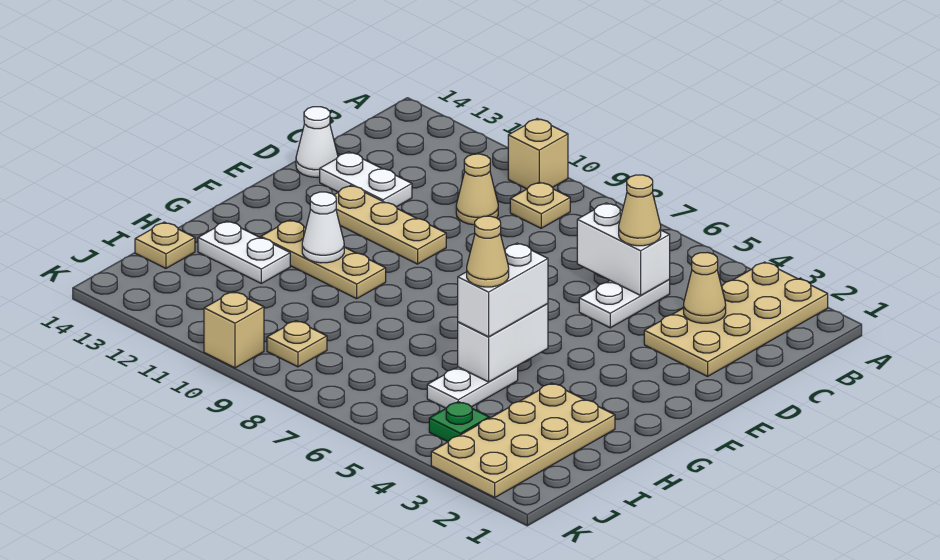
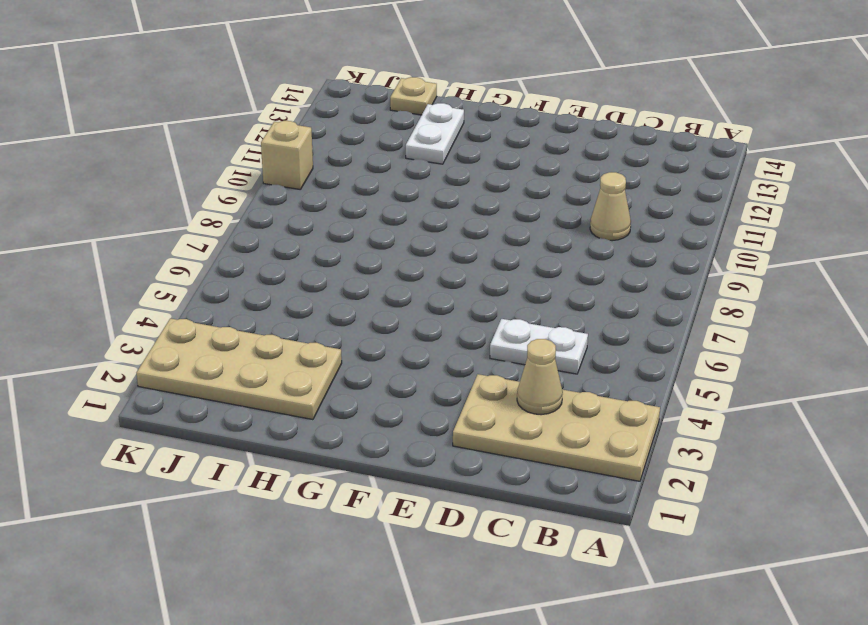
none -> tan brick A10 level 1
none -> tan plate B9 level 1
none -> white plate D12:D13 level 1

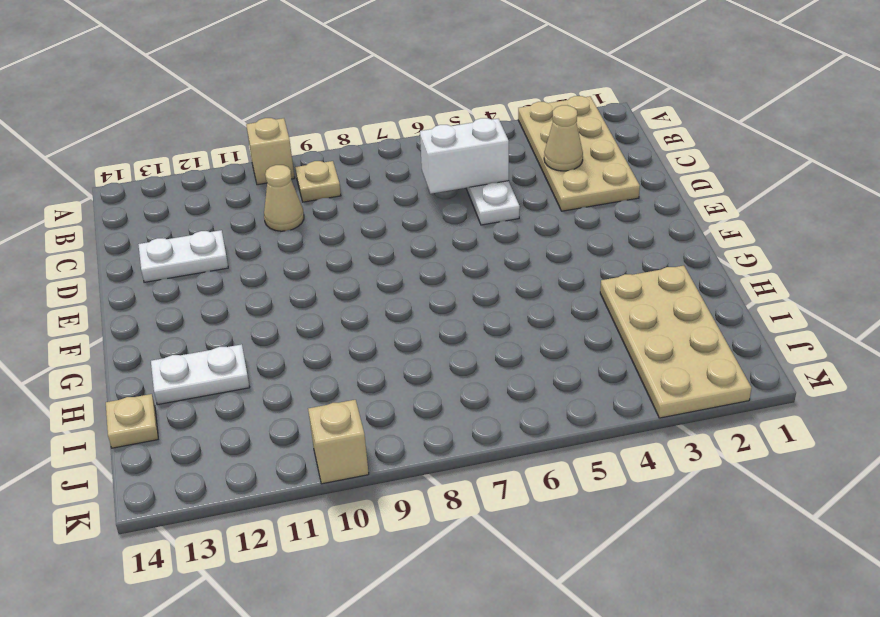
none -> white cone D14 level 1
none -> tan plate E10:E12 level 1
none -> tan plate G10:G12 level 1

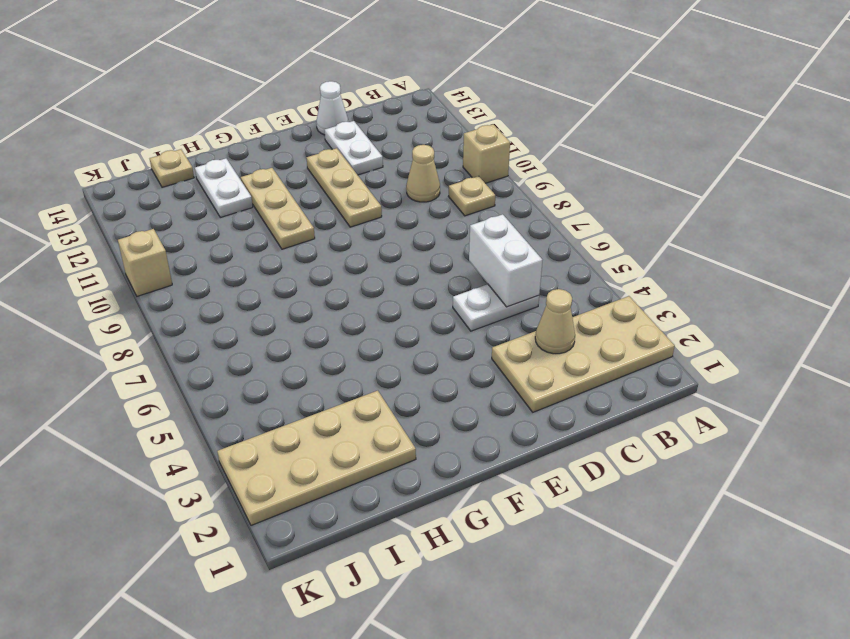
none -> white plate H5:I5 level 1
none -> green plate J4 level 1
none -> tan plate J9 level 1

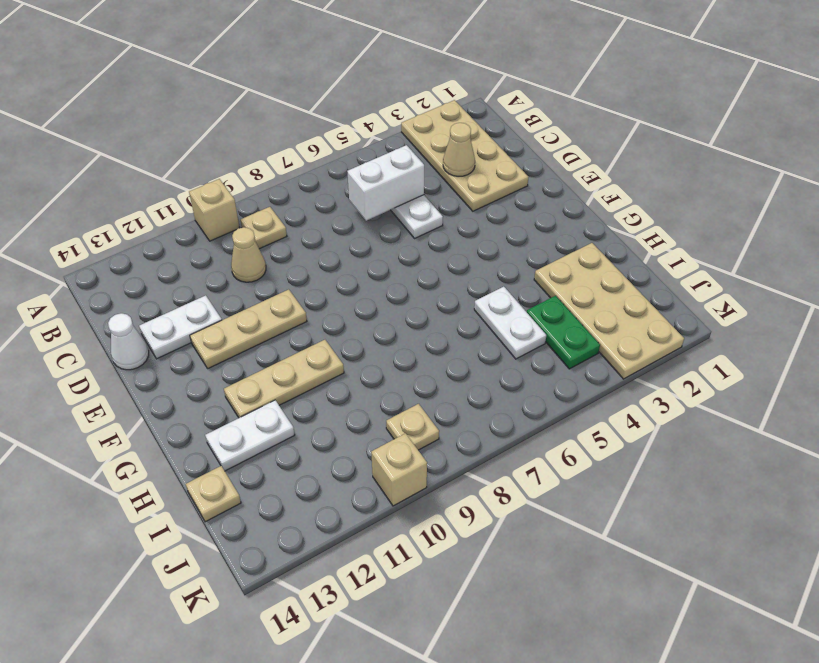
green plate I4:J4 level 1 -> green plate J4 level 1
none -> white brick G5:H5 level 2
none -> white cone G11 level 2
none -> tan cone C5 level 3

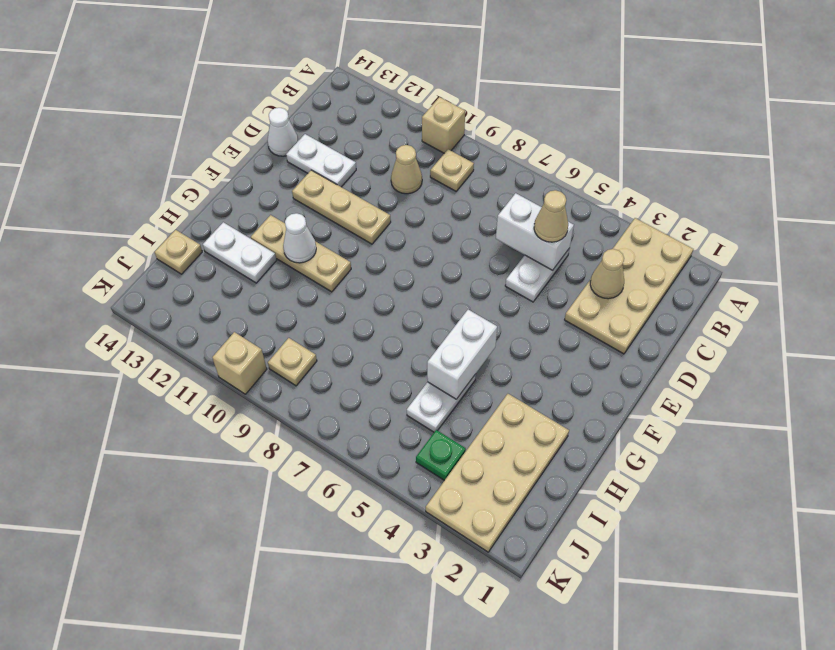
none -> white brick G5:H5 level 3
none -> tan cone H5 level 4

